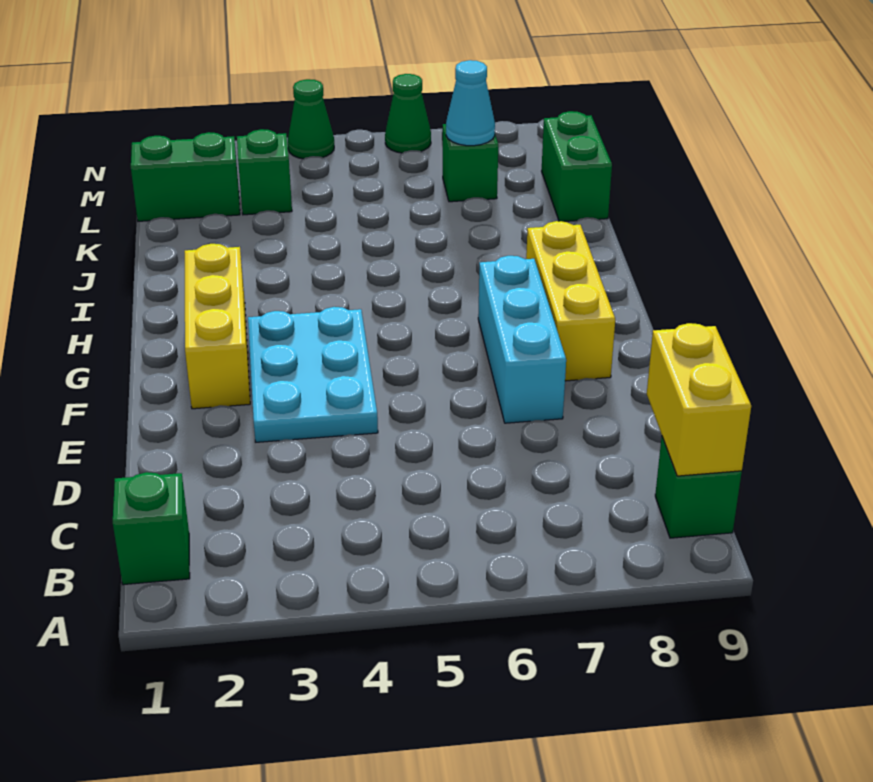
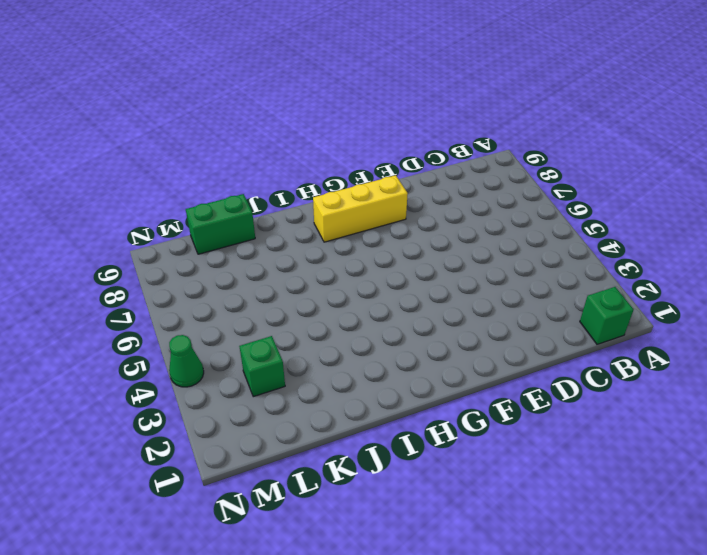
none -> green brick B9 level 1
none -> cyan plate E3:G4 level 1
none -> cyan brick E7:G7 level 1

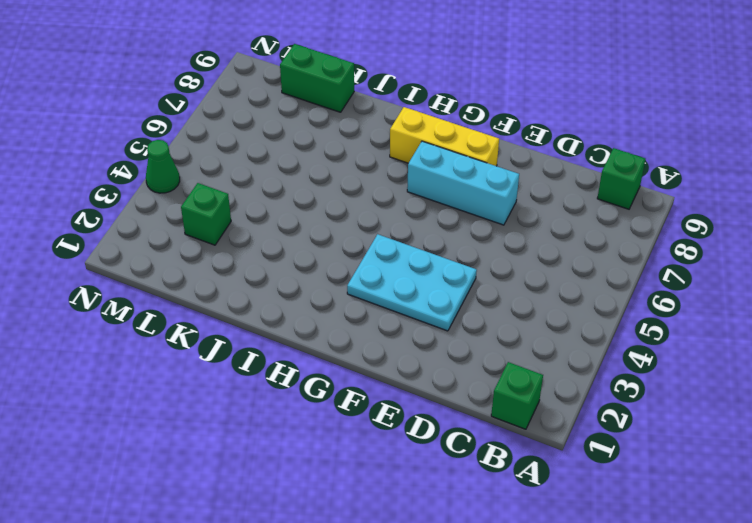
none -> yellow brick F2:H2 level 1
none -> green brick L1:L2 level 1
none -> green brick L7 level 1

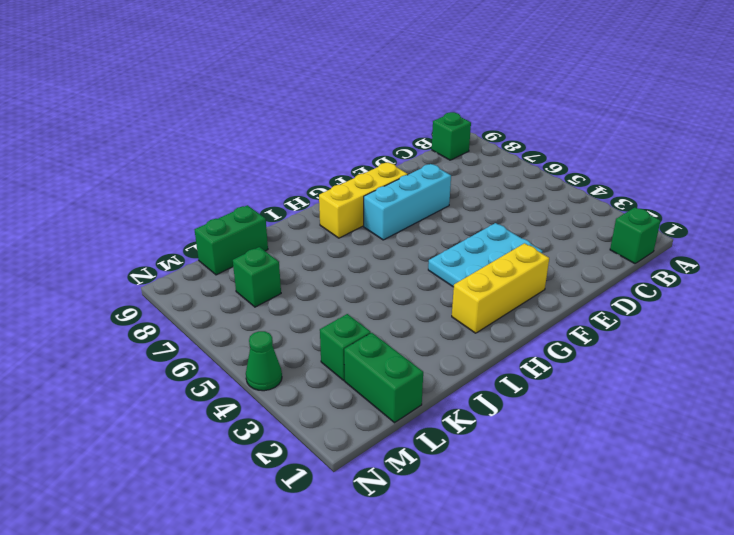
none -> green cone N6 level 1
none -> yellow brick B9:C9 level 2
none -> cyan cone L7 level 2

